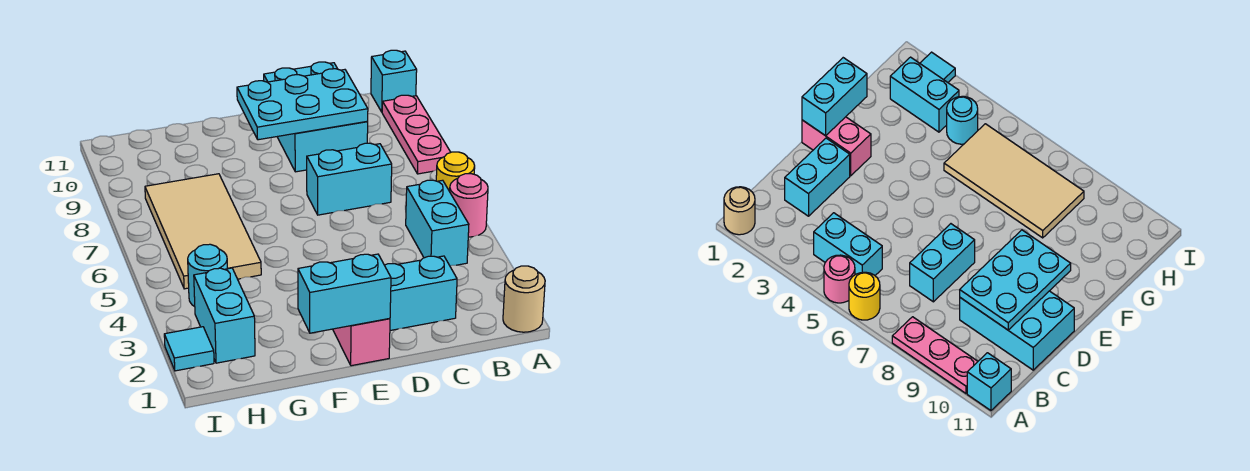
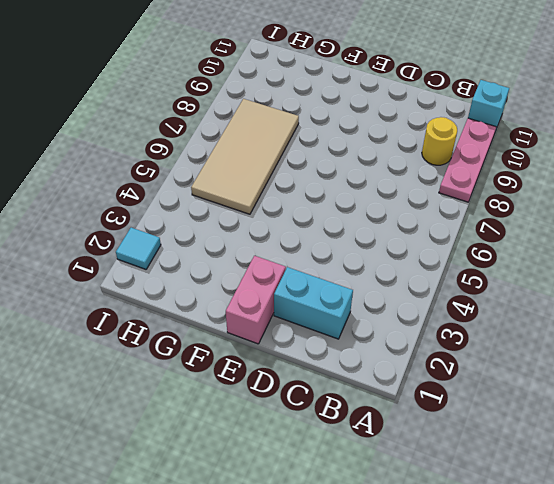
yellow round brick B9 level 1 -> yellow round brick A6 level 1
none -> tan round brick A1 level 1
none -> pink round brick A5 level 1
none -> cyan brick B4:B5 level 1

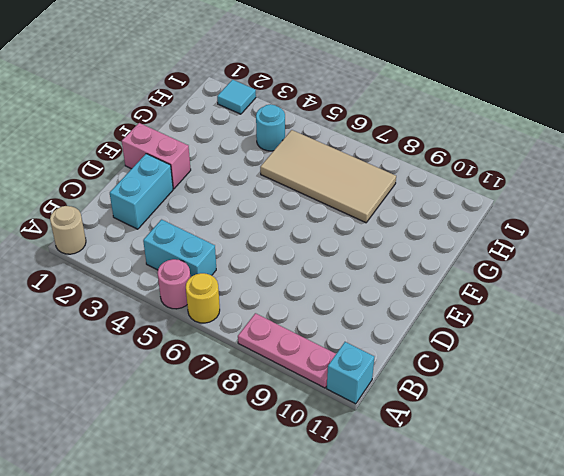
none -> cyan brick C7:D7 level 1
none -> cyan brick C9:D11 level 1
none -> cyan brick H2:H3 level 1

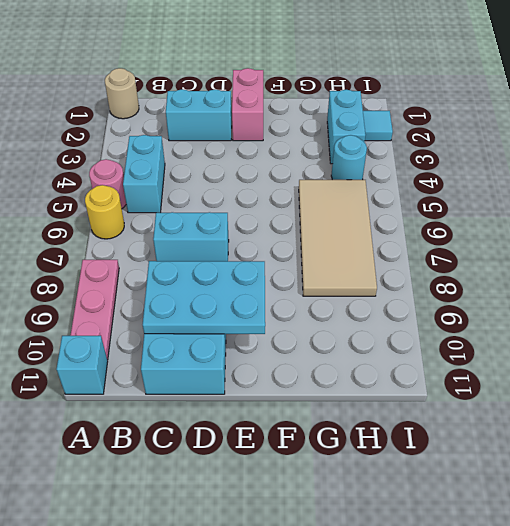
none -> cyan brick E1:F1 level 2

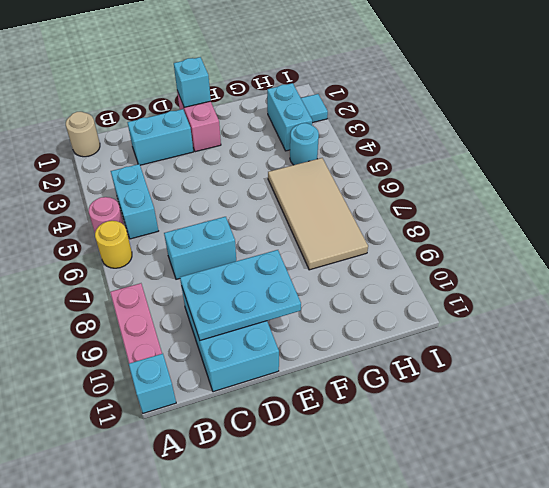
cyan brick E1 level 2 -> cyan brick E1:F1 level 2

